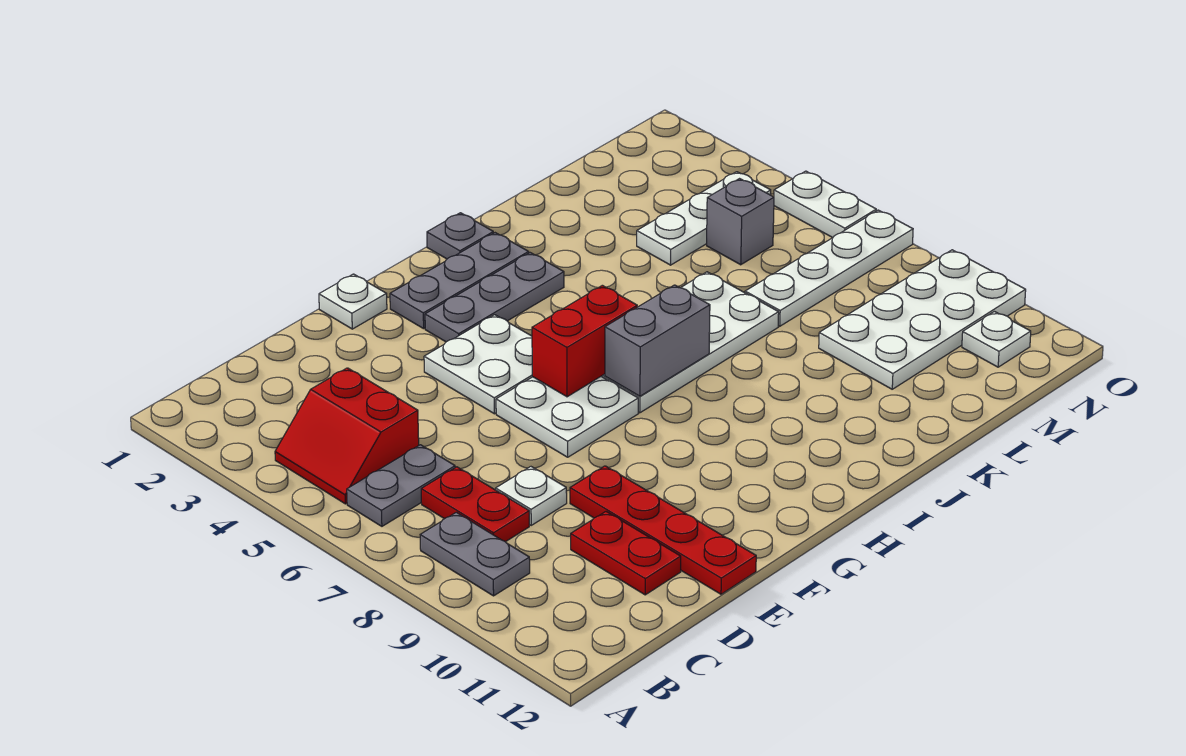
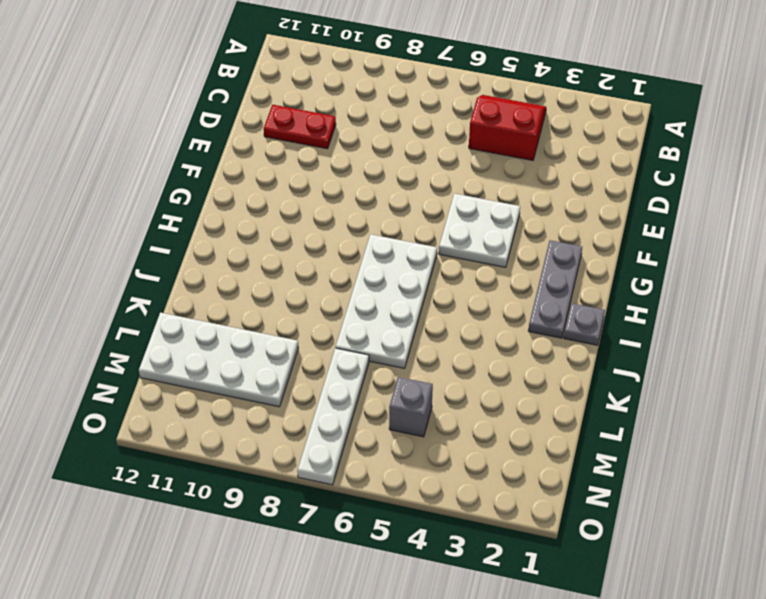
white plate L9:M12 level 1 -> white plate L9:O10 level 1
none -> grey plate B6:C6 level 1
none -> grey plate B8:B9 level 1
none -> red plate C7:C8 level 1

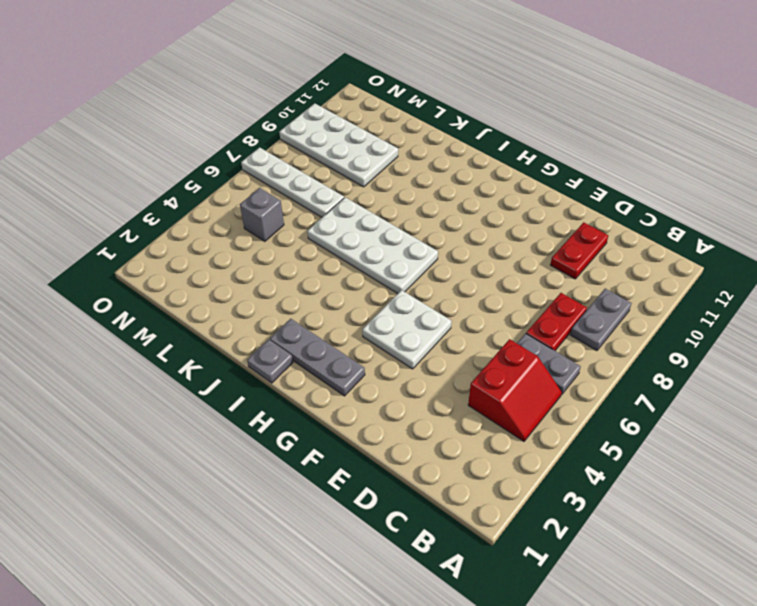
none -> white plate D8 level 1
none -> red plate E9:E12 level 1
none -> white plate F1 level 1

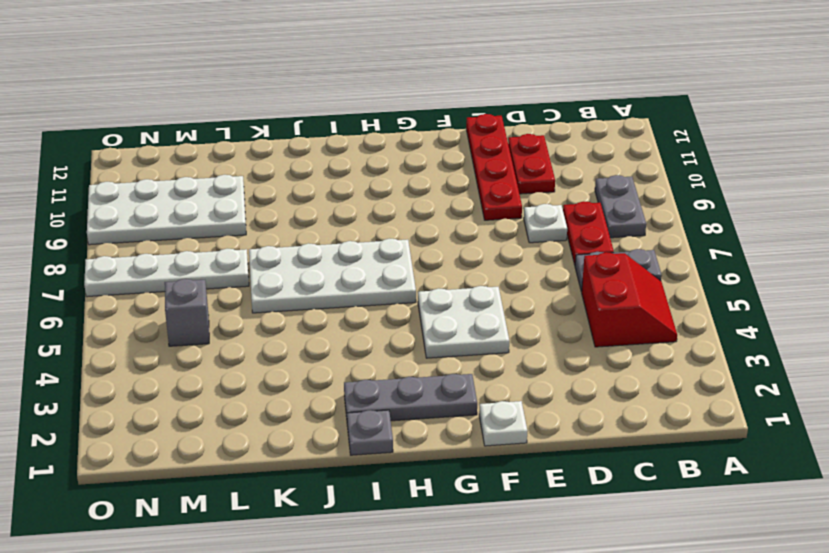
none -> white plate F6:G7 level 1
none -> grey plate G3:I3 level 1
none -> white plate L4:N4 level 1

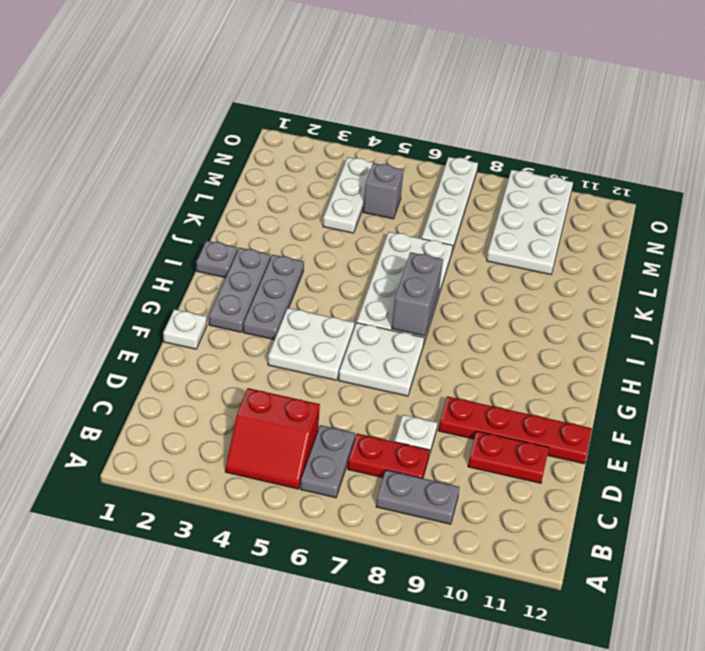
none -> white plate N11 level 1
none -> white plate O5:O6 level 1
none -> red brick G6:H6 level 2

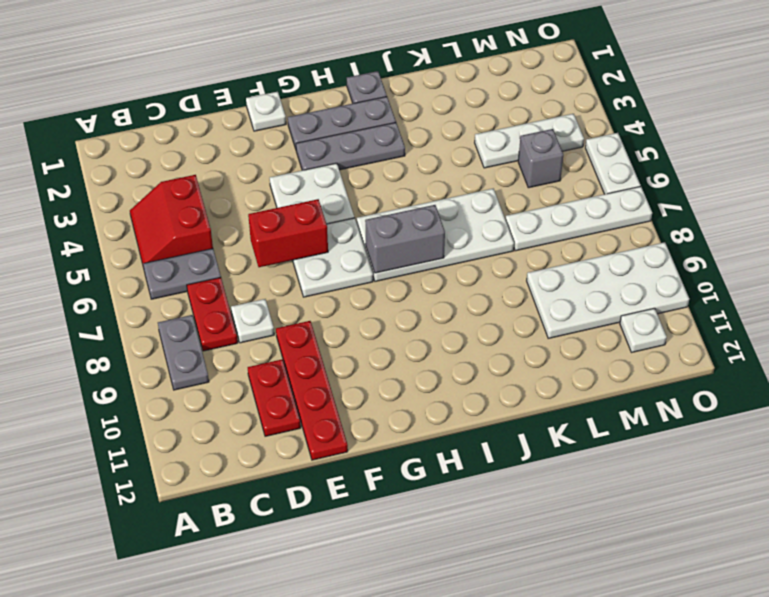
red brick E6:F6 level 2 -> red brick G6:H6 level 2

